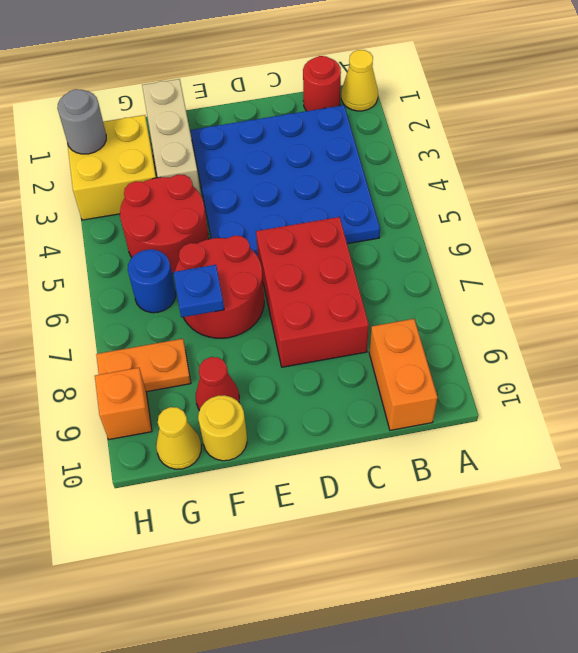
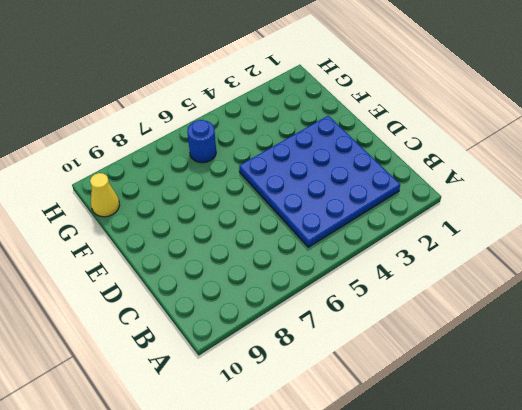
none -> yellow cone A1 level 1
none -> red round brick B1 level 1
none -> orange brick B9:B10 level 1

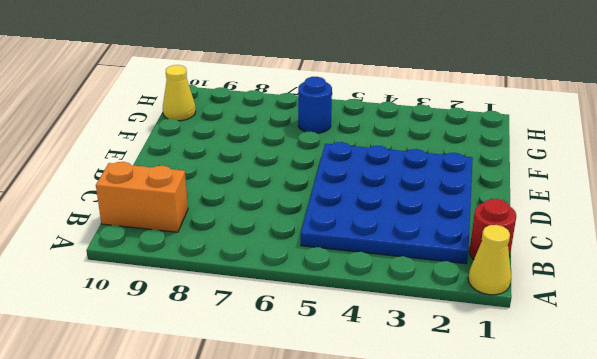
none -> red brick C6:D8 level 1
none -> red round brick E6:F7 level 1
none -> tan brick F1:F3 level 1

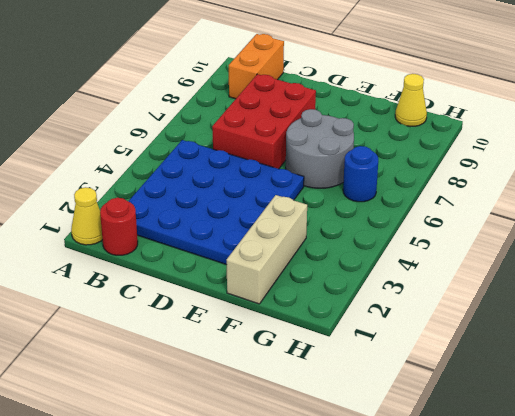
grey round brick E6:F7 level 1 -> red round brick E6:F7 level 1
none -> red round brick F4:G5 level 1
none -> red cone F9 level 1
none -> yellow round brick F10 level 1

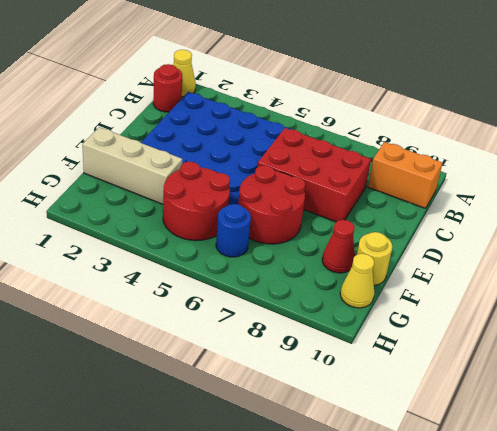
none -> yellow brick G2:H3 level 1
none -> orange plate G8:H8 level 1
none -> orange brick H9 level 1

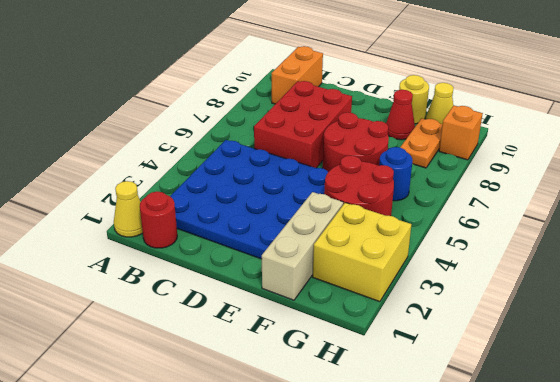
orange plate G8:G9 level 1 -> orange plate G8:H8 level 1
none -> blue plate F7 level 2
none -> grey round brick H2 level 2

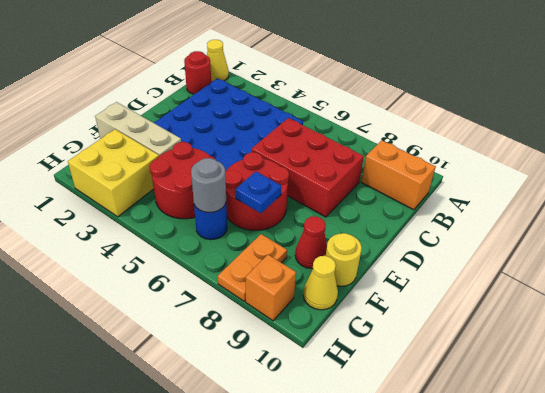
grey round brick G6 level 2 -> grey round brick H2 level 2

